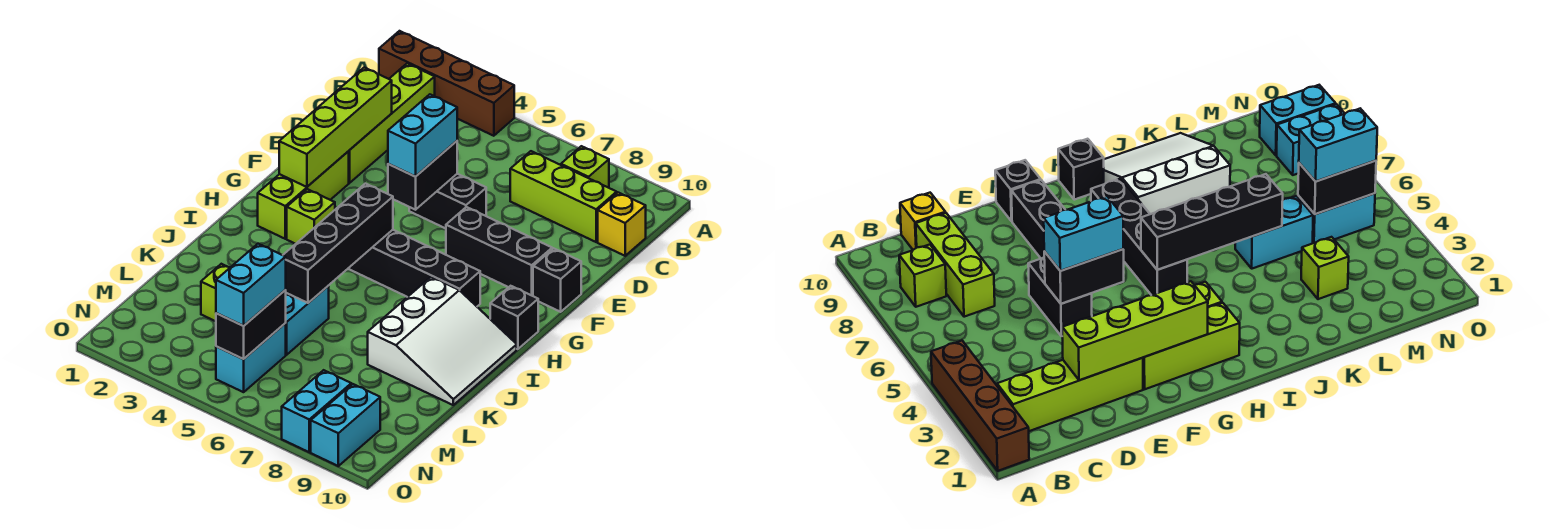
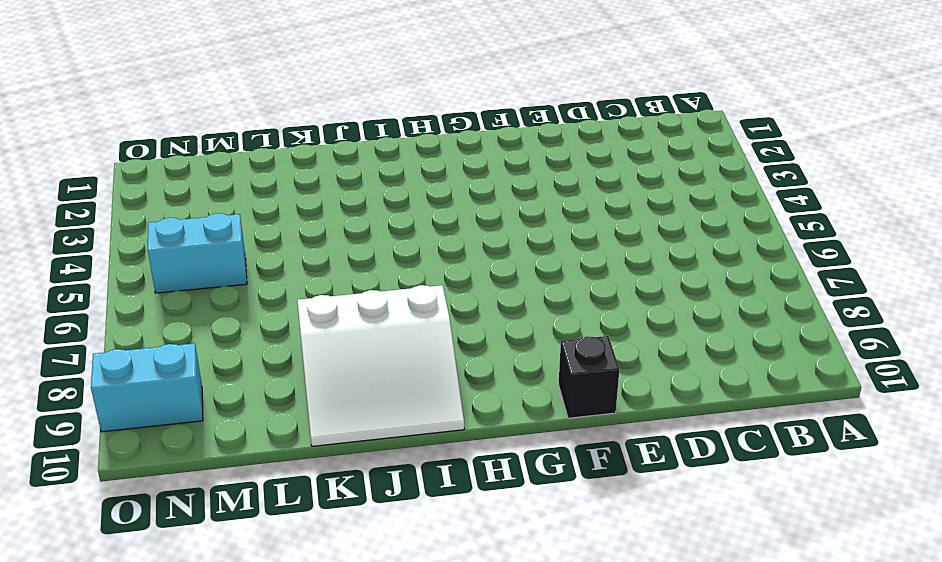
none -> brown brick A1:A4 level 1
none -> lime brick B2:E2 level 1
none -> lime brick B8 level 1

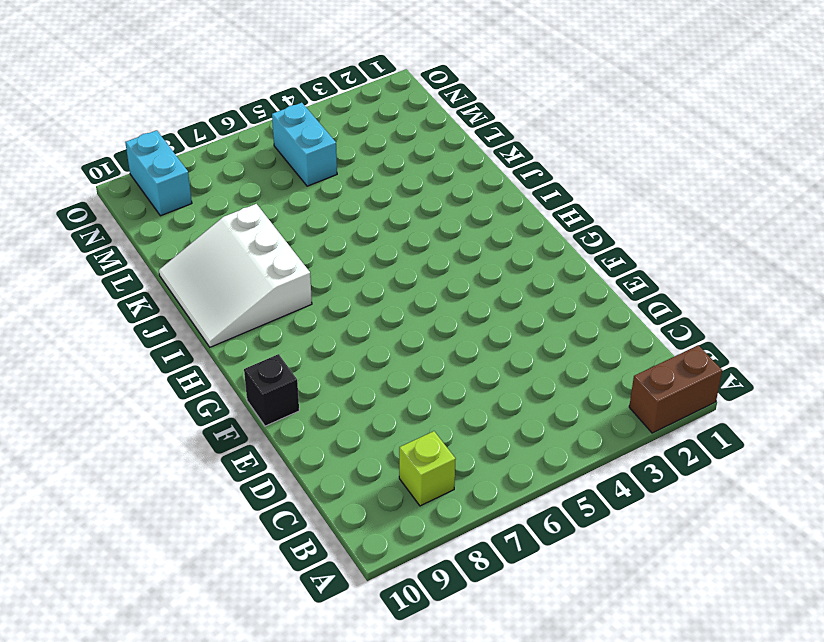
brown brick A1:A2 level 1 -> brown brick A1:A4 level 1
none -> lime brick B2:E2 level 1
none -> lime brick C7:C9 level 1
none -> yellow brick C10 level 1

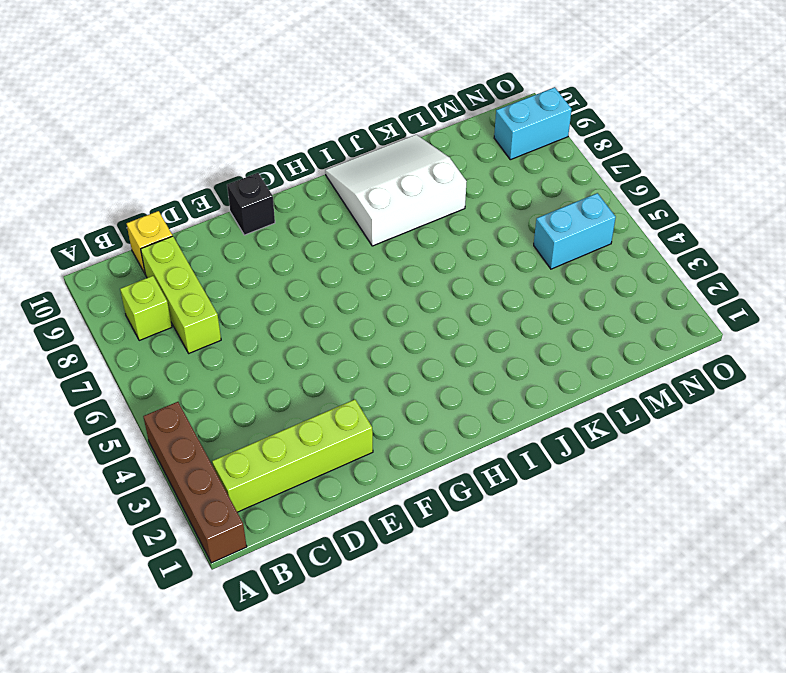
none -> black brick E5:E6 level 1
none -> lime brick F2:H2 level 1
none -> black brick F7:F9 level 1

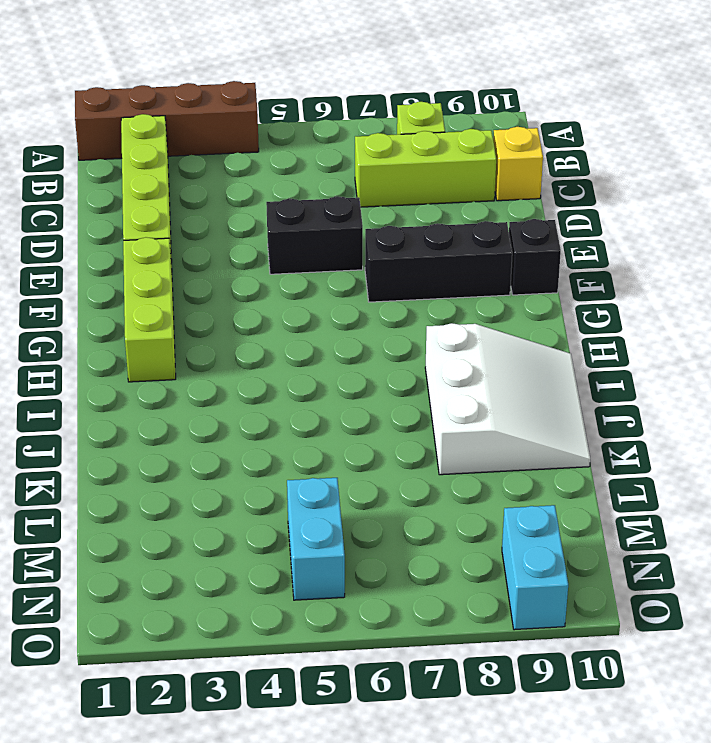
none -> lime brick H3 level 1
none -> black brick H5:H8 level 1
none -> black brick H10 level 1

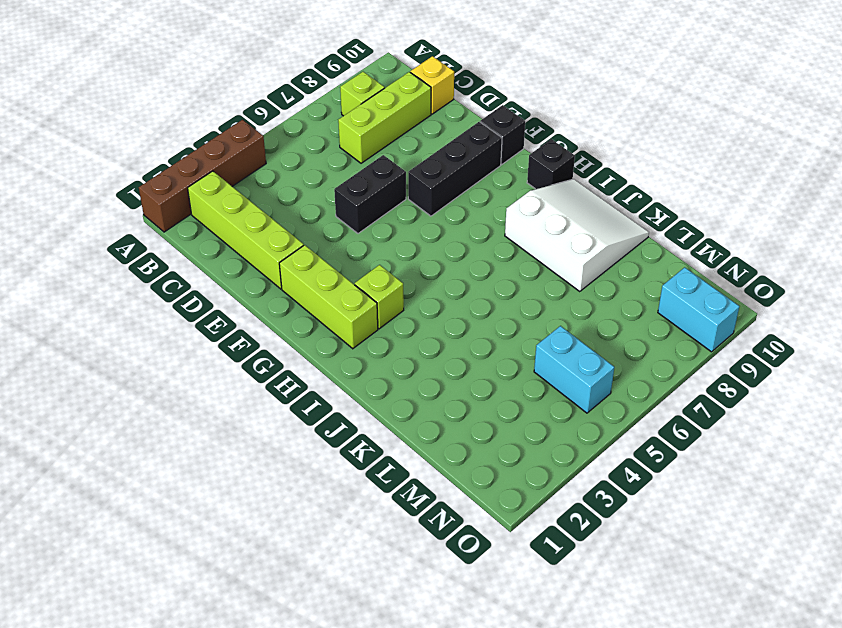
none -> black brick H5:H8 level 1
none -> cyan brick K5:L5 level 1
none -> lime brick L3 level 1

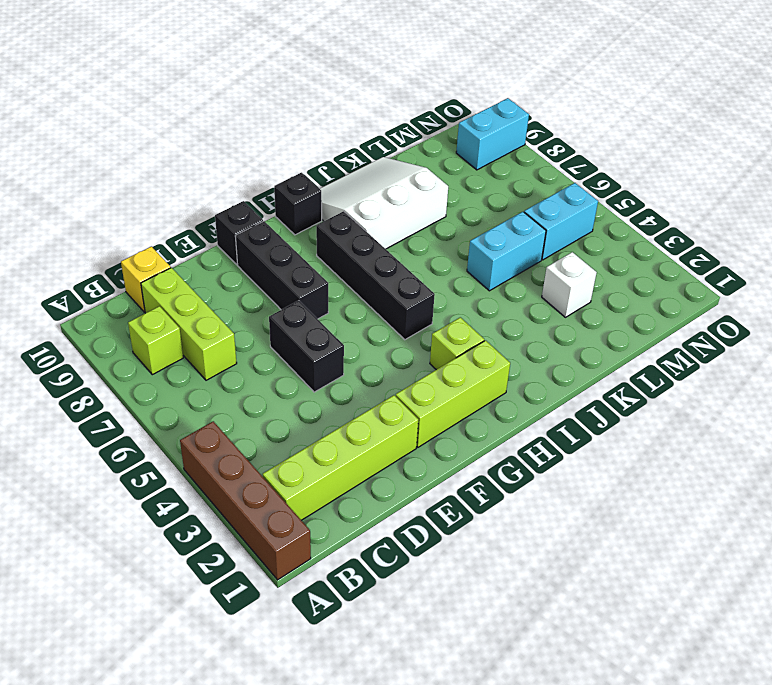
white brick L3 level 1 -> lime brick L3 level 1
none -> cyan brick N8:O8 level 1
none -> lime brick D2:G2 level 2
none -> black brick E5:F5 level 2

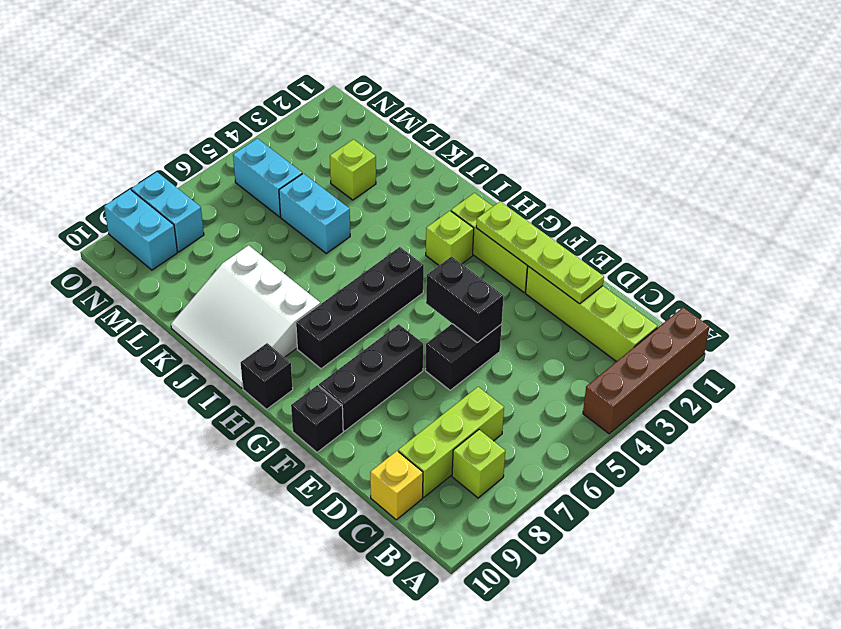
lime plate D2:G2 level 2 -> lime brick D2:G2 level 2
none -> black brick H5:K5 level 2
none -> black brick M5:N5 level 2
none -> cyan brick E5:F5 level 3

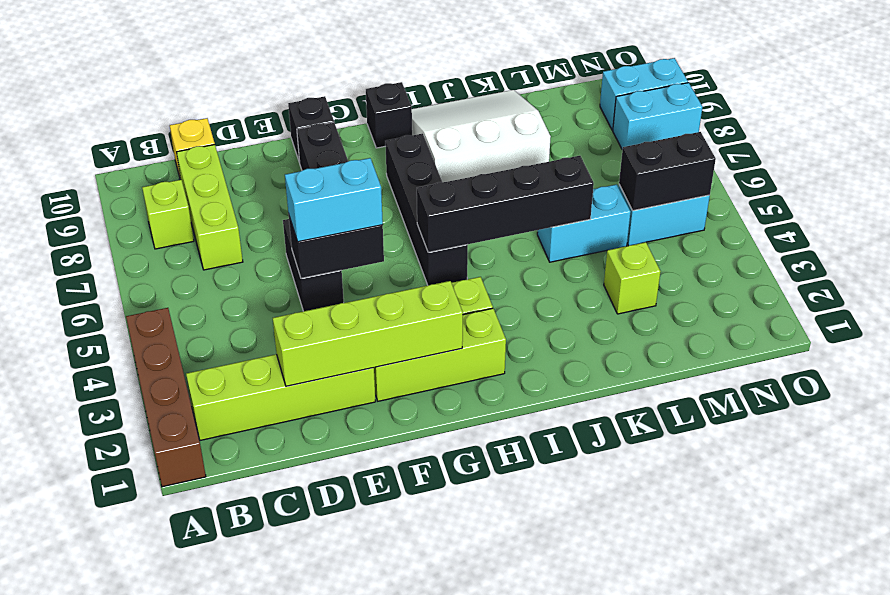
none -> cyan brick M5:N5 level 3

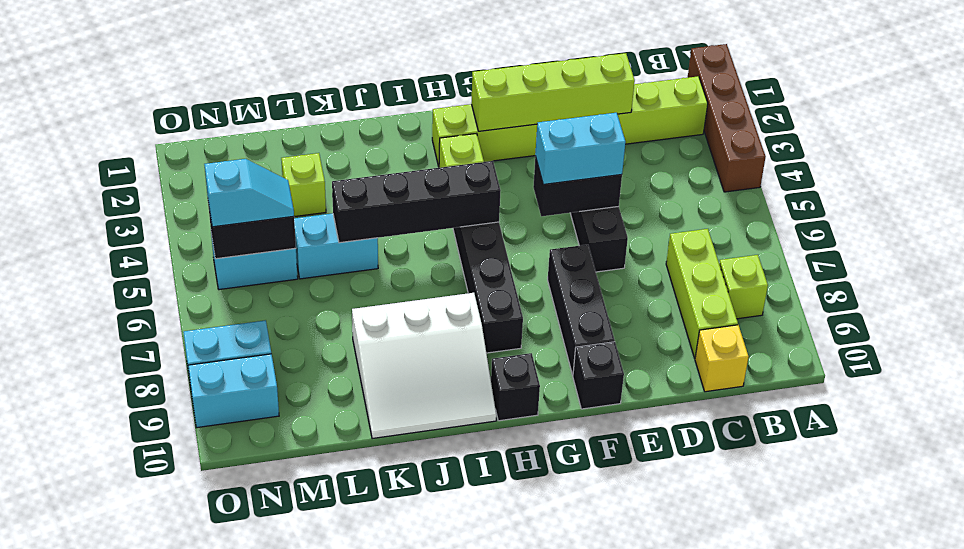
cyan slope M5:N5 level 3 top N -> cyan brick M5:N5 level 3

